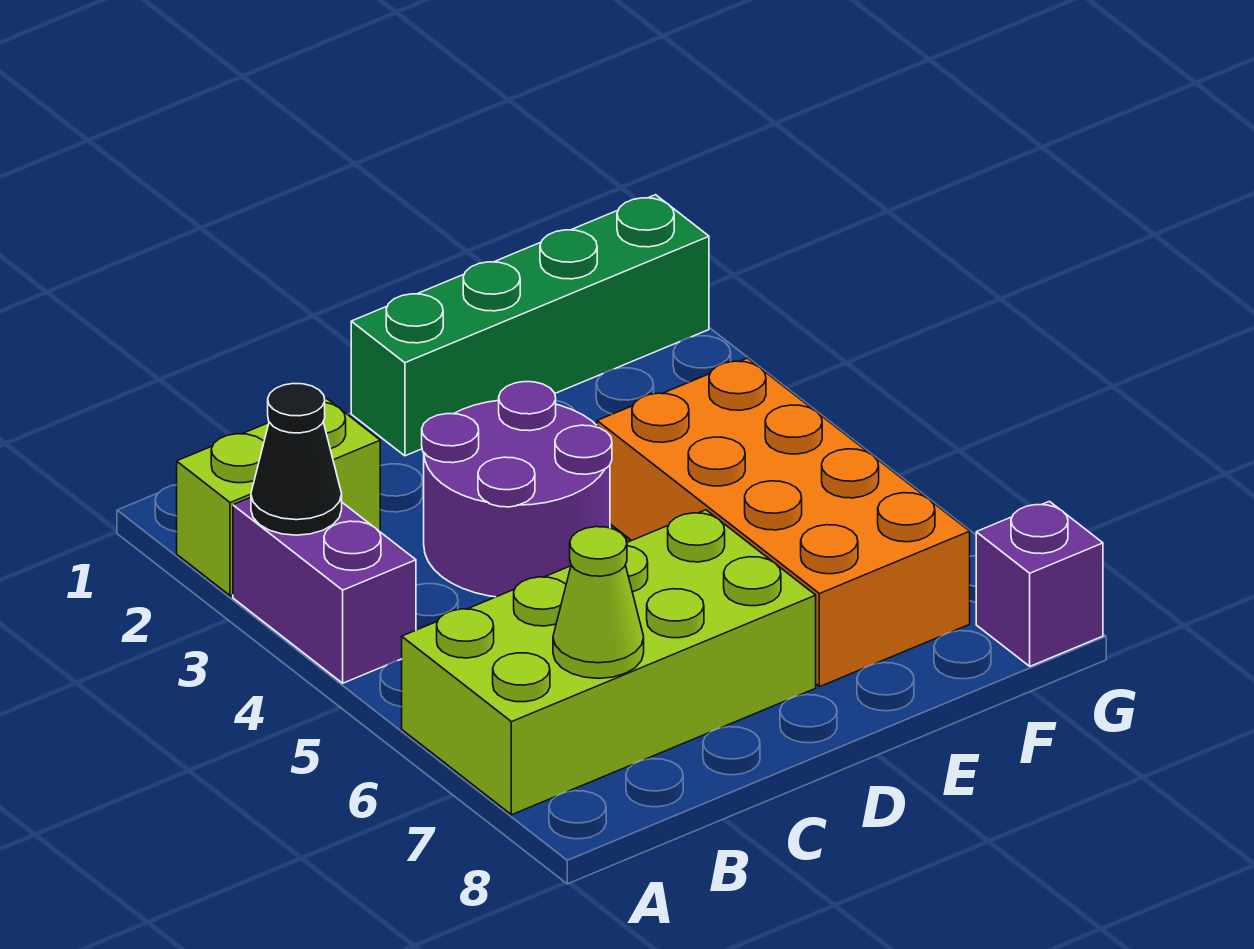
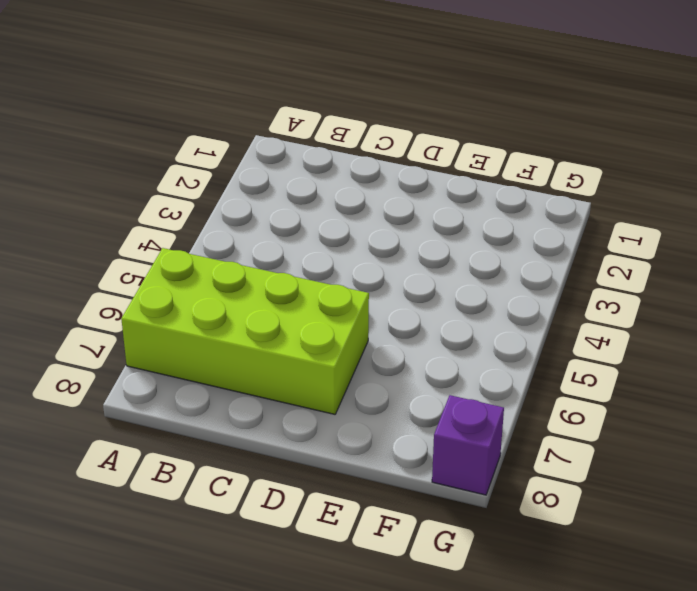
none -> lime brick A2:B2 level 1
none -> purple brick A3:A4 level 1

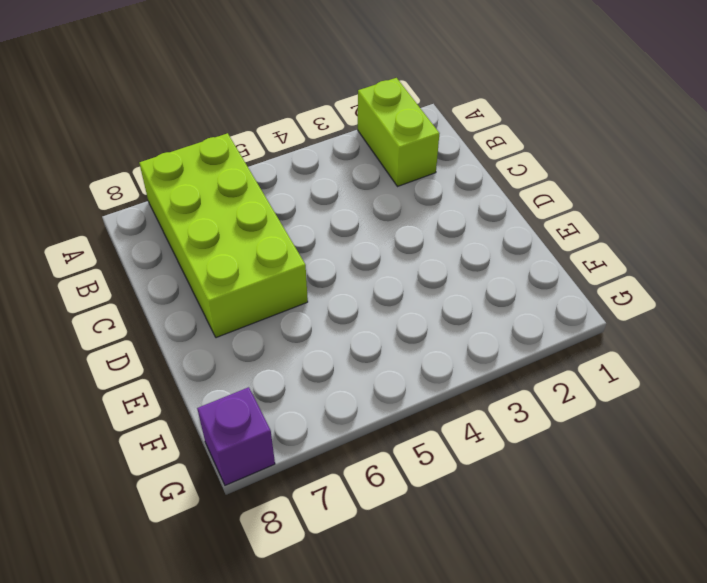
none -> purple brick A3:A4 level 1
none -> purple round brick C3:D4 level 1

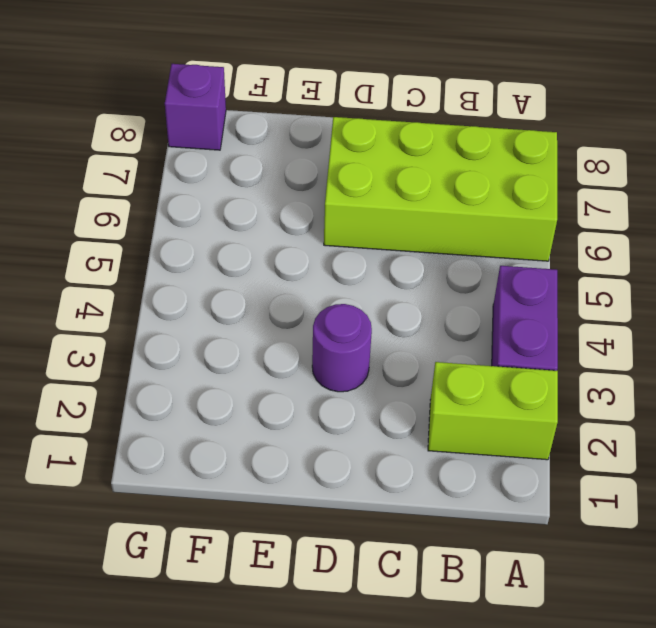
purple round brick D3 level 1 -> purple round brick C3:D4 level 1
none -> green brick D1:G1 level 1
none -> orange brick E4:F7 level 1

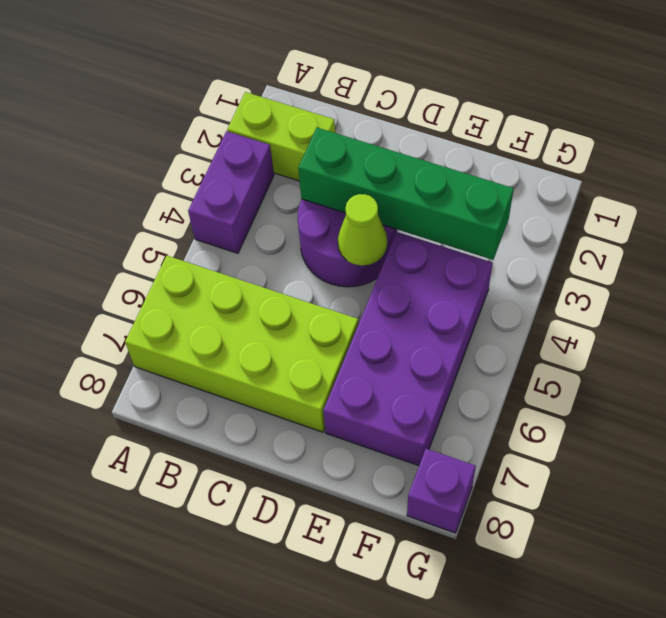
green brick C3:F3 level 2 -> green brick D1:G1 level 1
lime cone D4 level 2 -> lime cone B7 level 2
purple brick E4:F7 level 1 -> orange brick E4:F7 level 1
none -> black cone A3 level 2

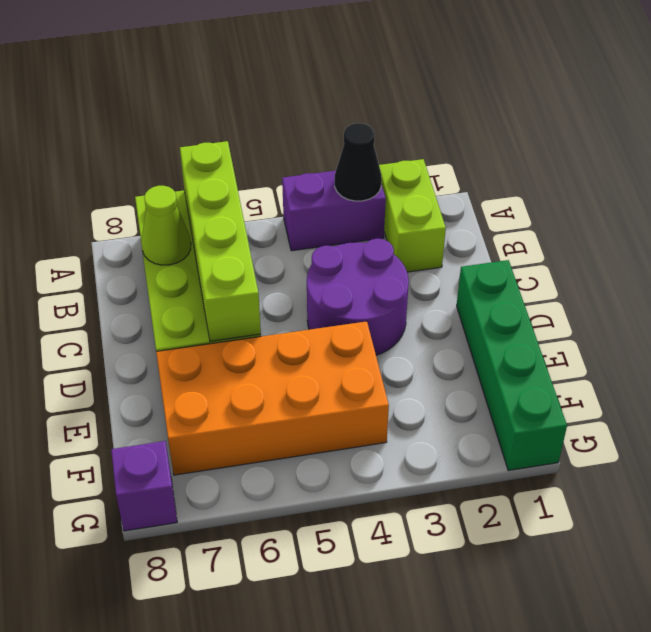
lime brick A6:D6 level 2 -> none

